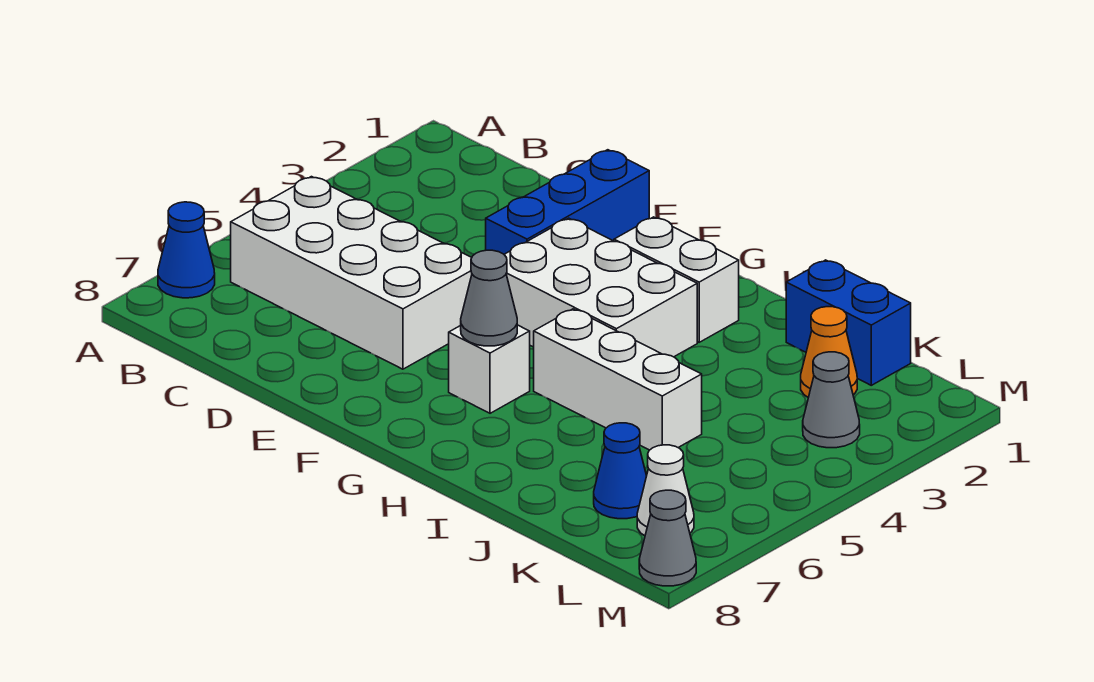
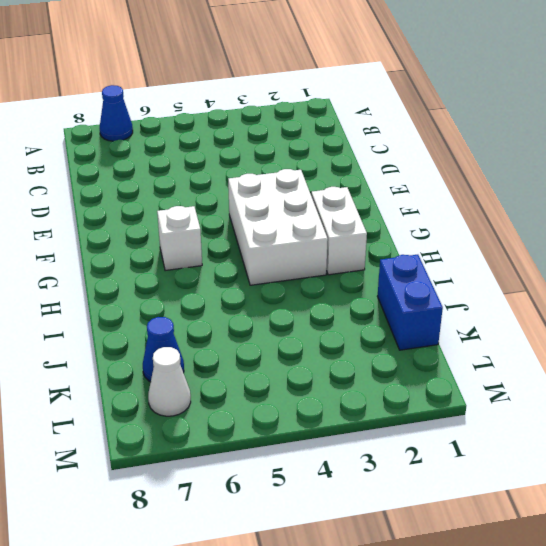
none -> white brick B5:E6 level 1
none -> blue brick E1:E3 level 1
none -> white brick H5:J5 level 1

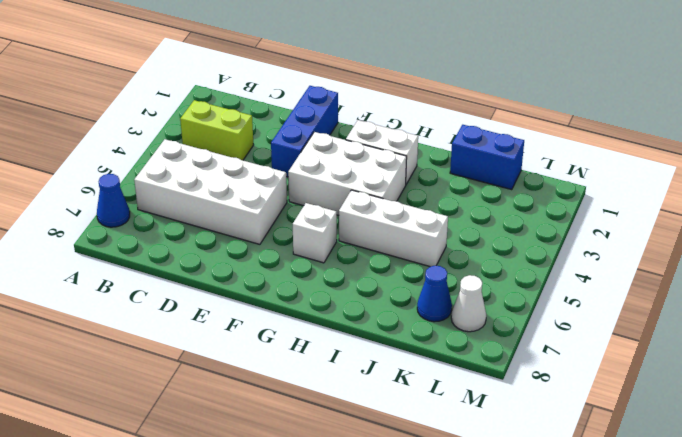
lime brick B3:C3 level 1 -> none
none -> orange cone K2 level 1
none -> grey cone L3 level 1
none -> grey cone M8 level 1

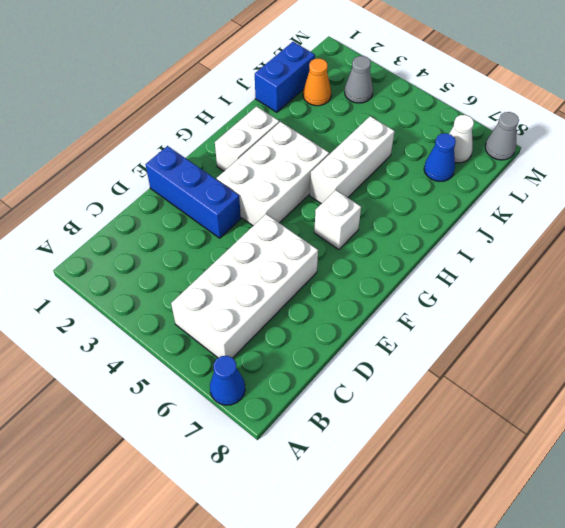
none -> grey cone G6 level 2

